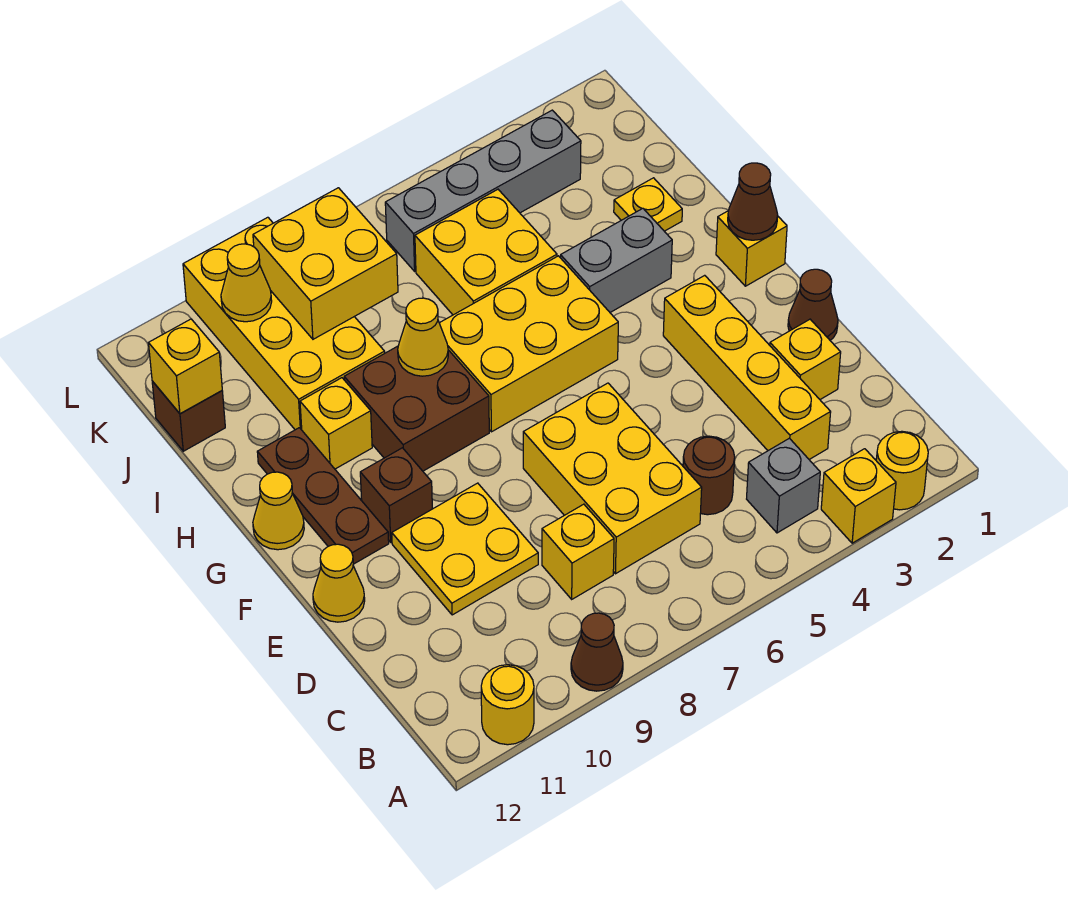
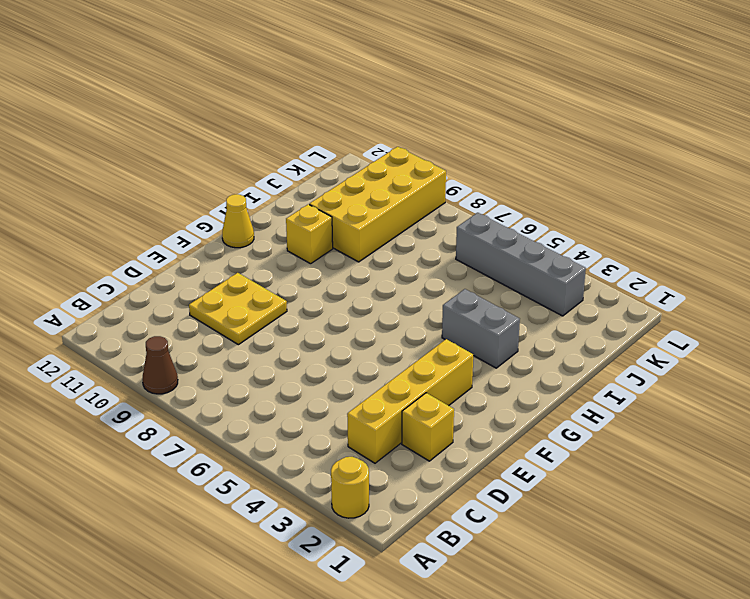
none -> yellow brick A3 level 1
none -> yellow round brick A11 level 1
none -> grey brick B4 level 1
none -> brown round brick C5 level 1

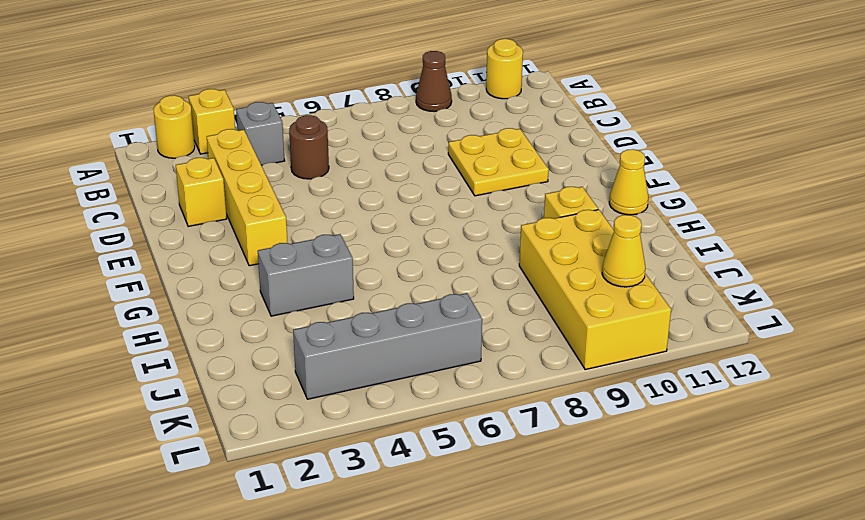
none -> yellow brick C6:E7 level 1
none -> yellow brick C8 level 1
none -> brown cone E1 level 1
none -> yellow cone E12 level 1

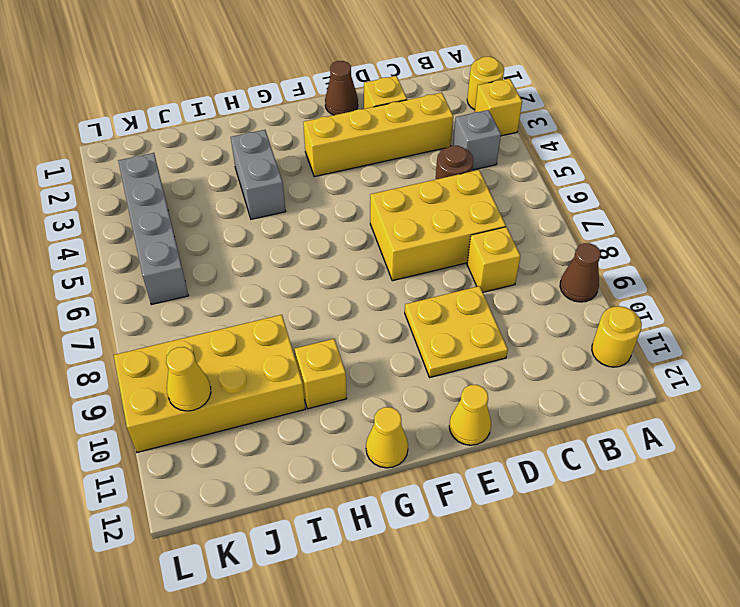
none -> brown brick F10 level 1
none -> brown plate F11:H11 level 1
none -> yellow brick G1 level 1
none -> yellow brick G5:H7 level 1

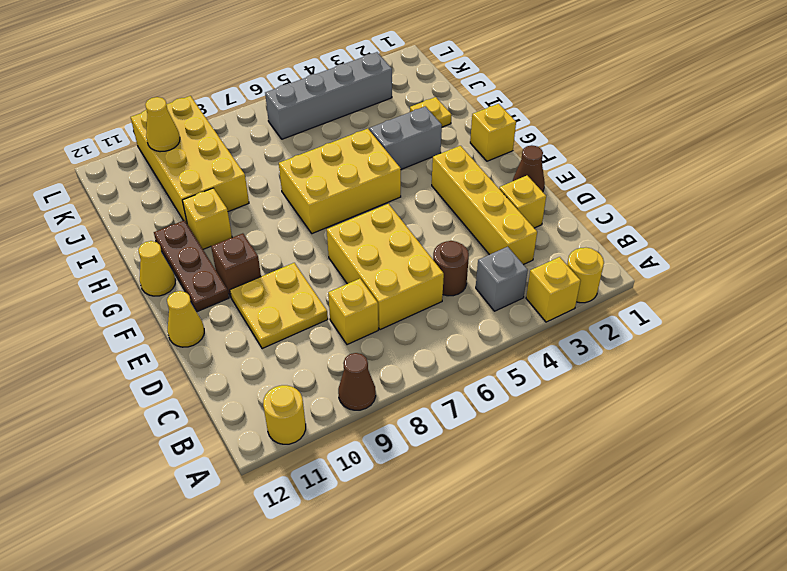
none -> brown brick G8:H9 level 1
none -> yellow brick I5:J6 level 1
none -> brown brick J12 level 1
none -> brown cone G1 level 2

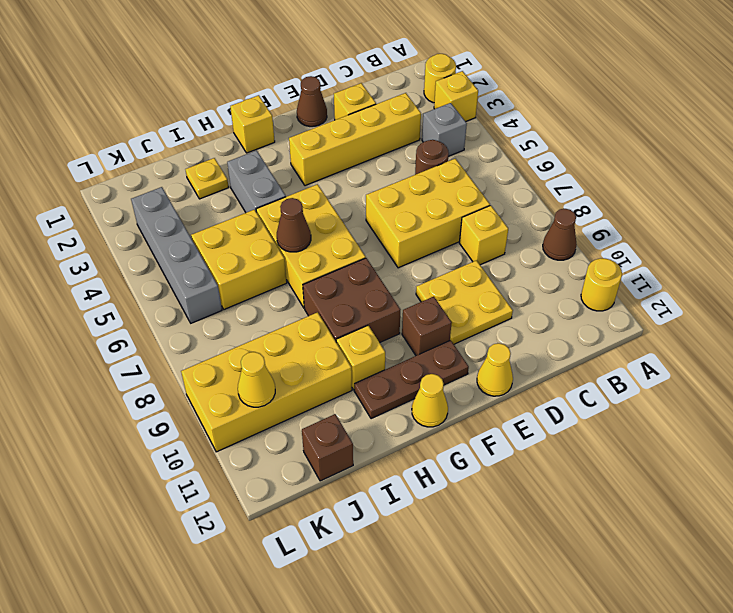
brown cone H6 level 2 -> brown cone G1 level 2
none -> yellow cone H8 level 2
none -> yellow brick J8:K9 level 2
none -> yellow brick J12 level 2

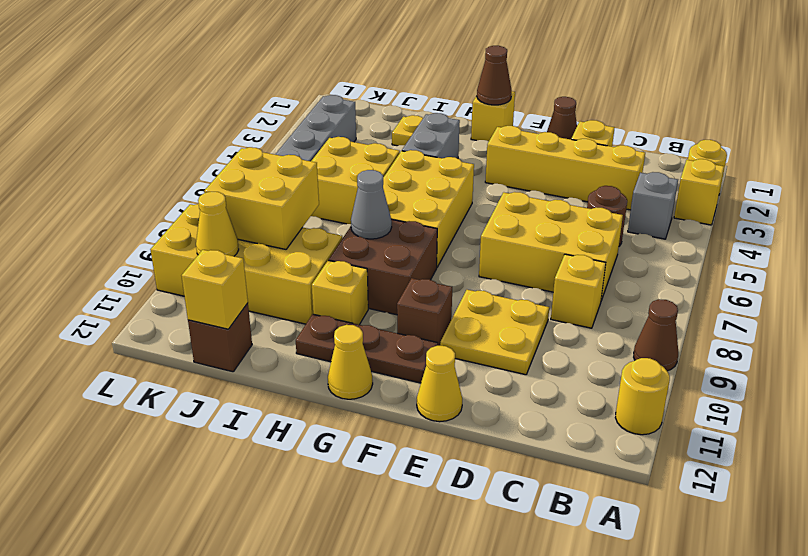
grey cone H8 level 2 -> yellow cone H8 level 2

